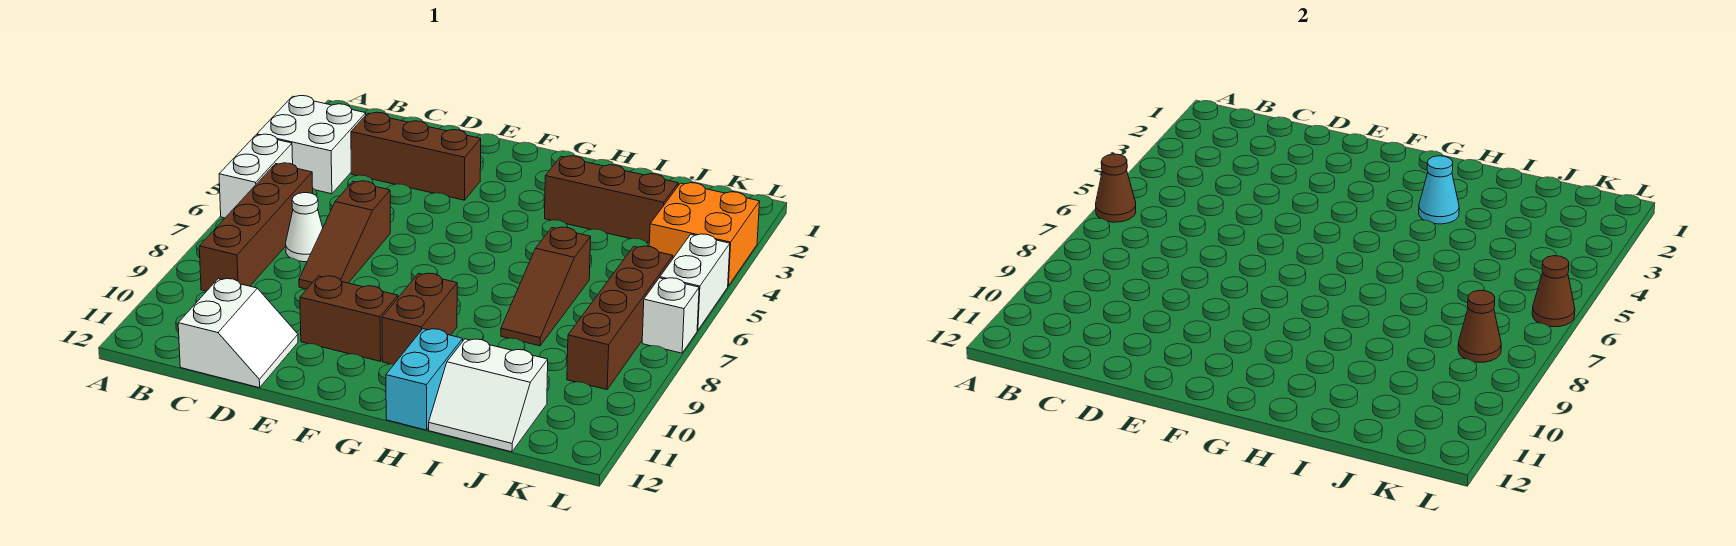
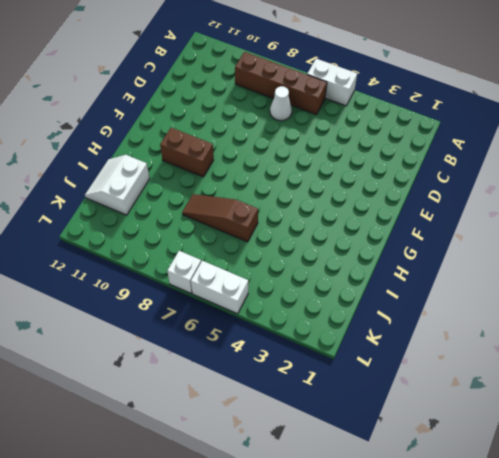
none -> white brick A3:B4 level 1
none -> brown brick C3:E3 level 1
none -> white slope C11:D12 level 1 top C

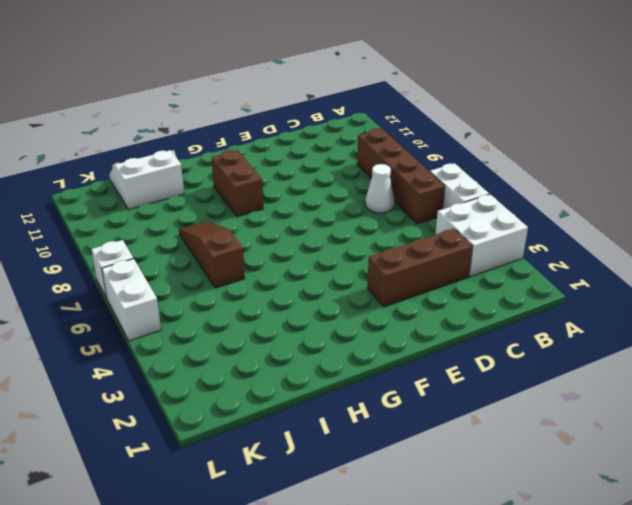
none -> white slope C11:D12 level 1 top C
none -> brown slope D6:D8 level 1 top 6
none -> brown brick E10:F10 level 1

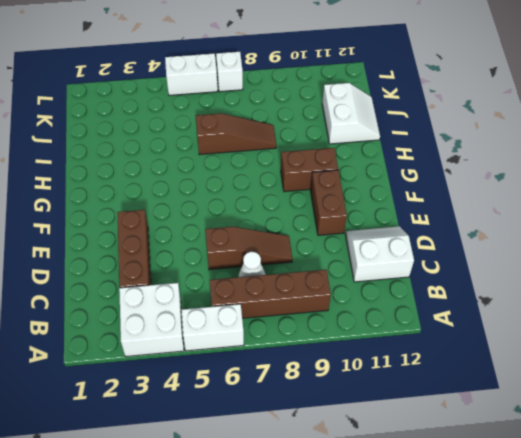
none -> brown brick H3:J3 level 1
none -> cyan brick H11:H12 level 1
none -> orange brick K3:L4 level 1

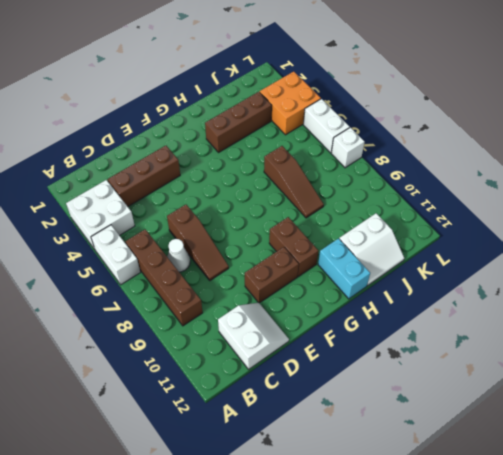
none -> brown brick K6:K9 level 1
none -> brown cone A6 level 2
none -> cyan cone H3 level 2

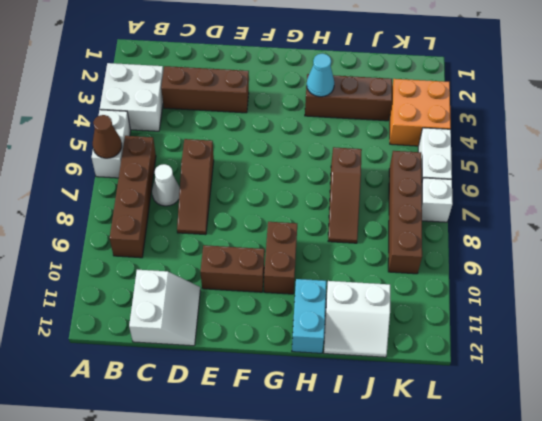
none -> brown cone K8 level 2
none -> brown cone L6 level 2

